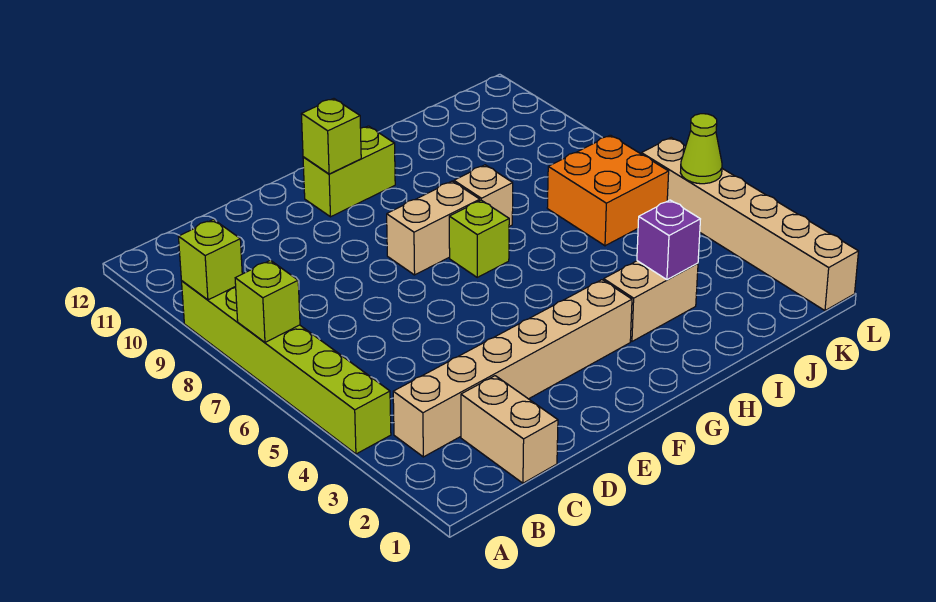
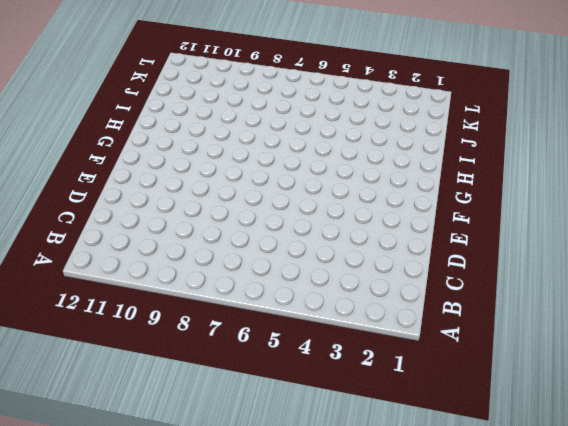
none -> lime brick A4:A9 level 1
none -> tan brick B3:G3 level 1
none -> tan brick C1:C2 level 1

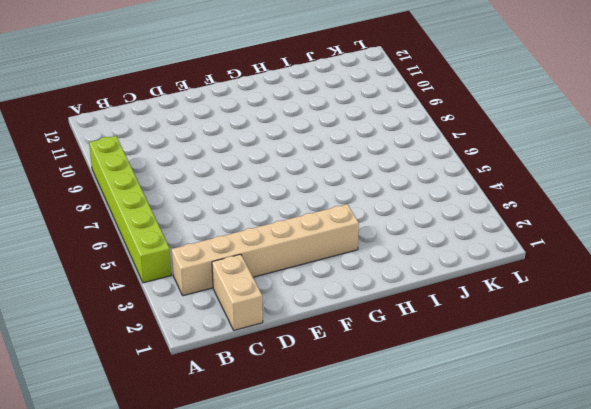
none -> tan brick F8:G8 level 1
none -> lime brick F11:G11 level 1
none -> lime brick G7 level 1

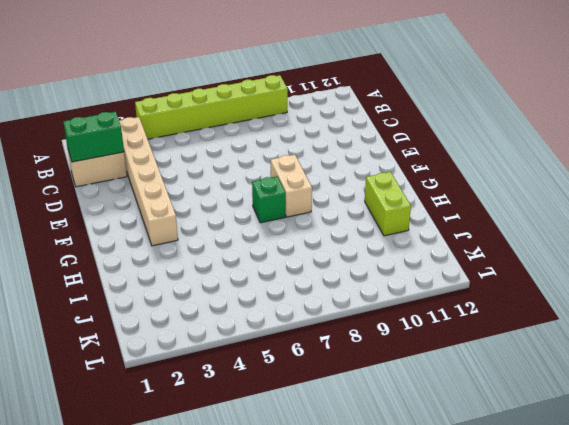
green brick C1:C2 level 2 -> none
green brick G7 level 1 -> lime brick G7 level 1
lime brick H11:I11 level 1 -> lime brick F11:G11 level 1
none -> tan brick H3:I3 level 1
none -> tan brick H8 level 1
none -> orange brick J6:K7 level 1

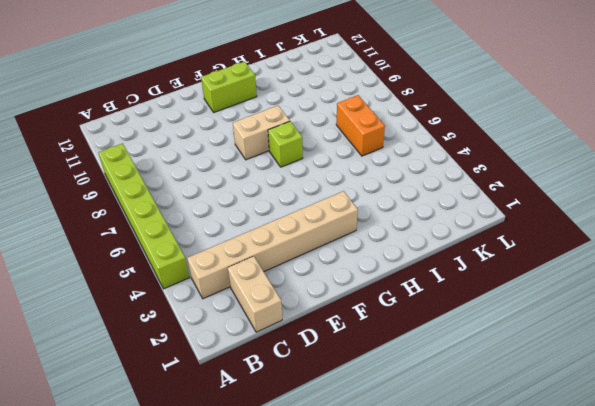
orange brick J6:J7 level 1 -> orange brick J6:K7 level 1
none -> tan brick H3:I3 level 1
none -> tan brick H8 level 1
none -> tan brick L1:L6 level 1

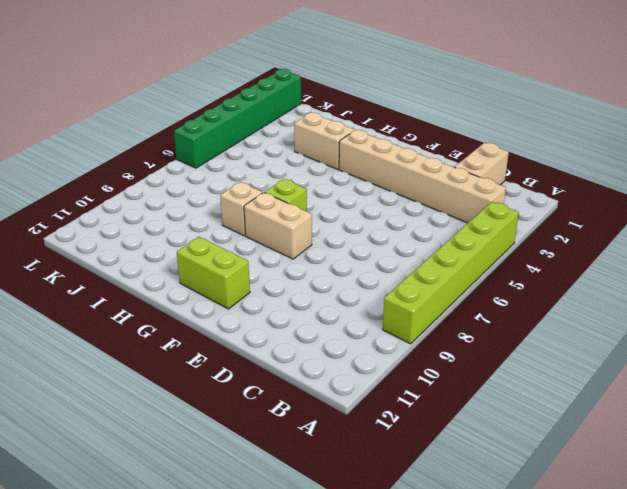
green brick L1:L6 level 1 -> tan brick L1:L6 level 1
none -> orange brick J6:K7 level 1
none -> lime brick A7 level 2
none -> lime brick A9 level 2

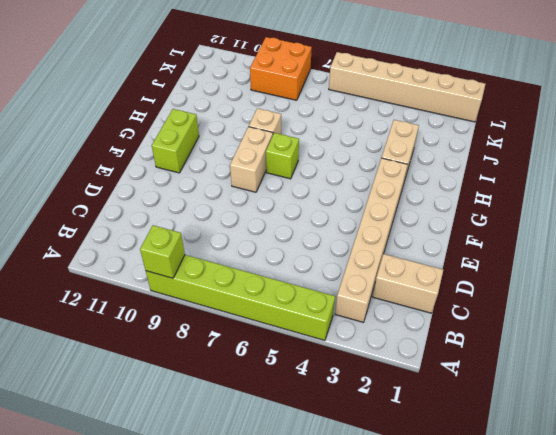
orange brick K8:L9 level 1 -> orange brick J6:K7 level 1
none -> lime brick A7 level 2
none -> lime brick F11 level 2
none -> purple brick I3 level 2

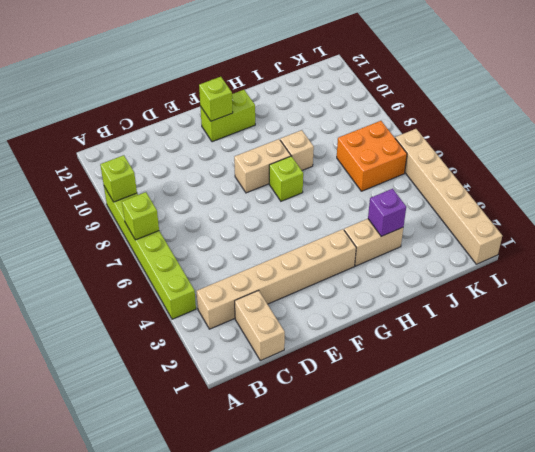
none -> lime cone L5 level 2

